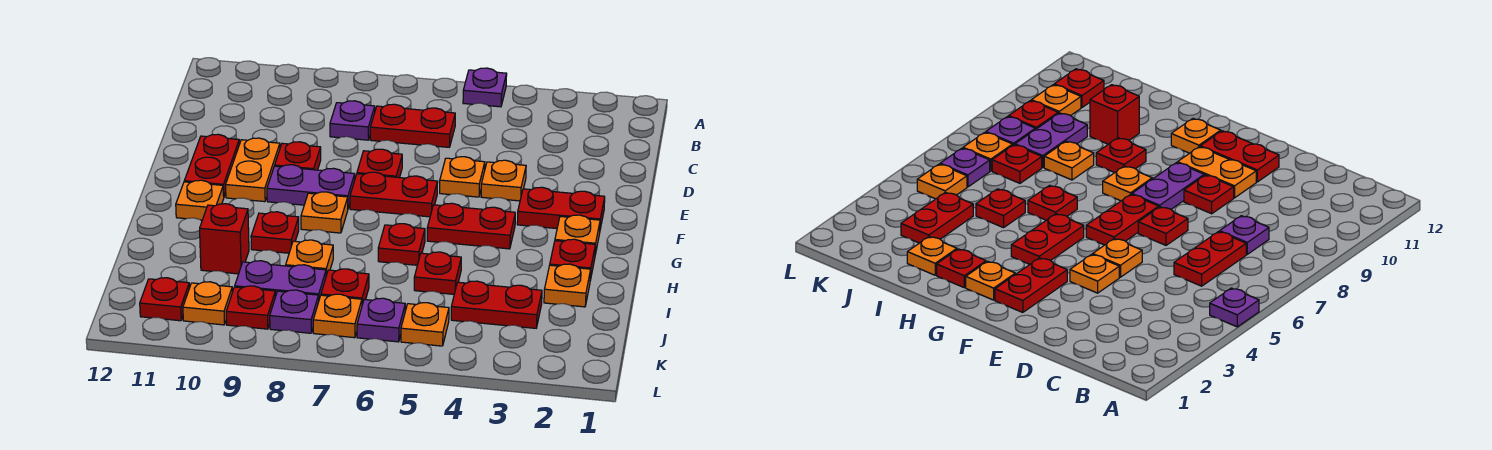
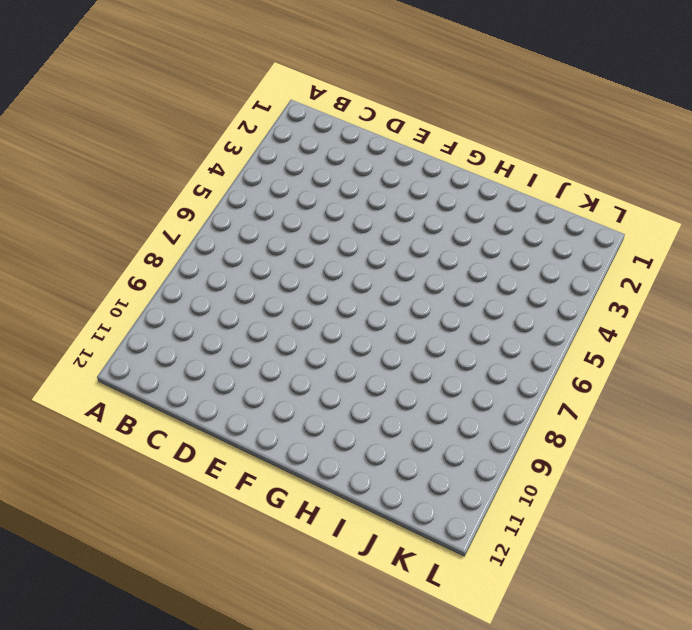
none -> purple plate A5 level 1
none -> red plate C6:C7 level 1
none -> purple plate C8 level 1
none -> orange plate E4 level 1

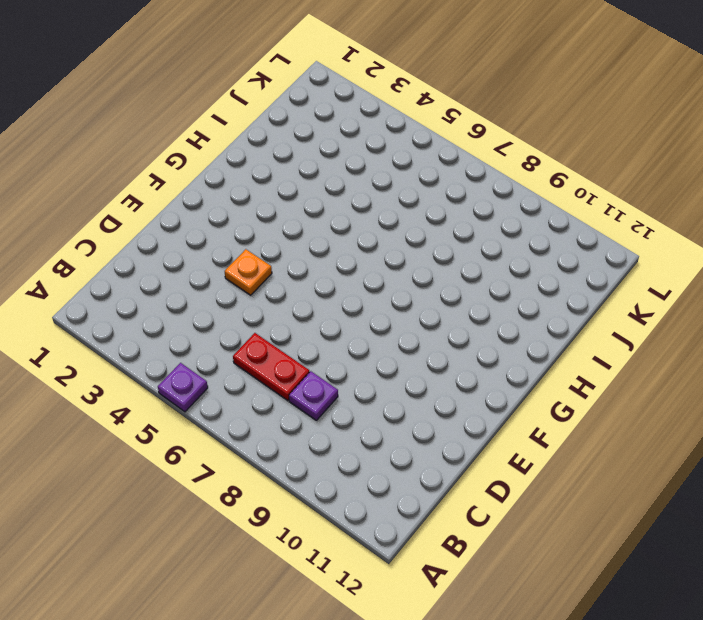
none -> orange plate E5 level 1
none -> red plate E7 level 1
none -> red plate E9 level 1
none -> orange plate E10:F10 level 1

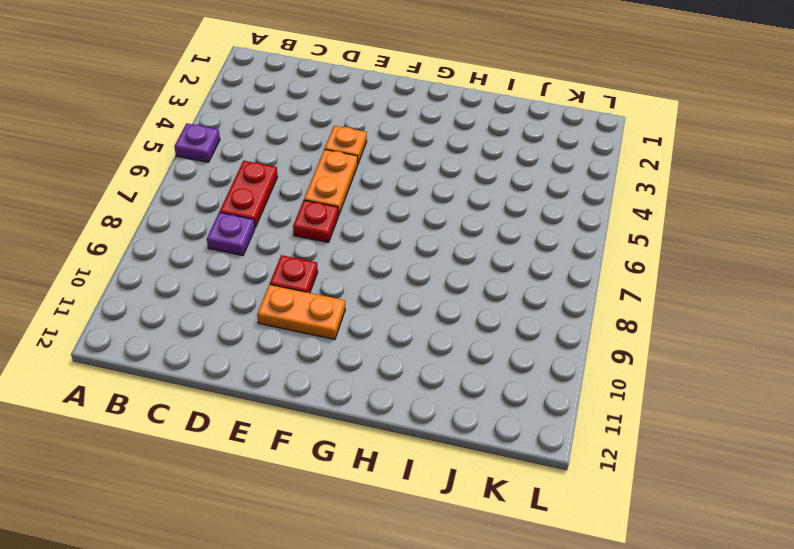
orange plate E5:E6 level 1 -> orange plate E5 level 1
none -> red plate E11:F11 level 1
none -> red plate F2:F3 level 1
none -> red plate F6:F7 level 1
none -> purple plate F8:F9 level 1

